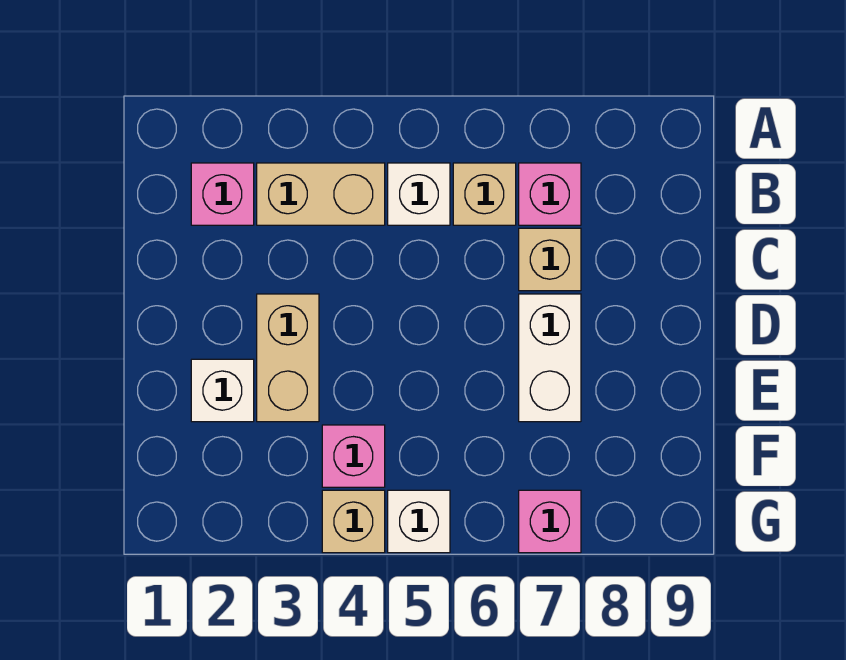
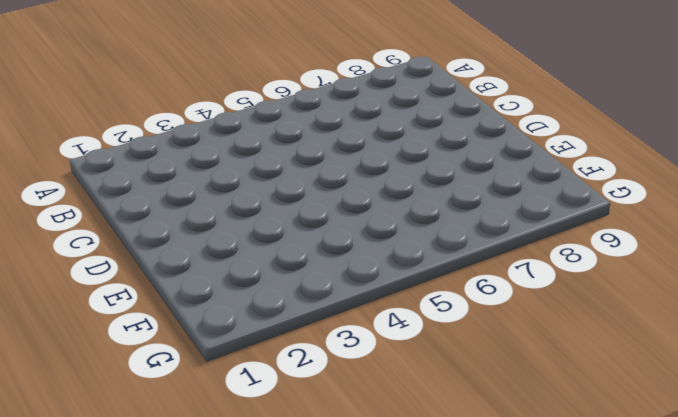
none -> pink brick B2 level 1
none -> tan brick B3:B4 level 1
none -> white brick B5 level 1

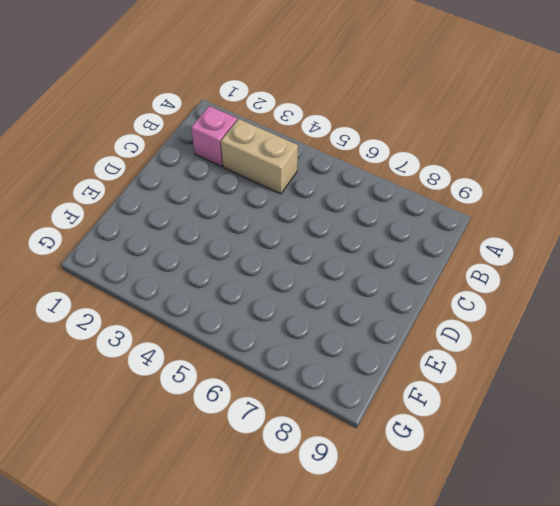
none -> white brick B5 level 1
none -> tan brick B6 level 1
none -> pink brick B7 level 1

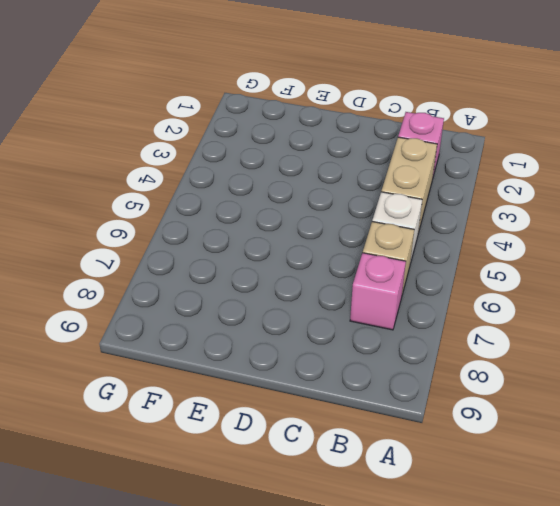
none -> tan brick C7 level 1
none -> tan brick D3:E3 level 1
none -> white brick D7:E7 level 1

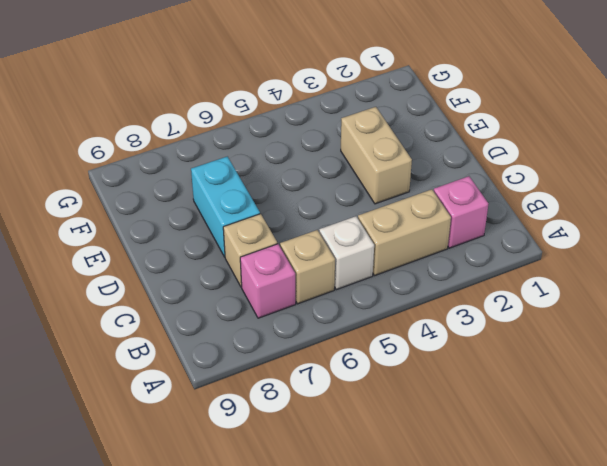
cyan brick D7:E7 level 1 -> white brick D7:E7 level 1
none -> white brick E2 level 1
none -> pink brick F4 level 1
none -> tan brick G4 level 1

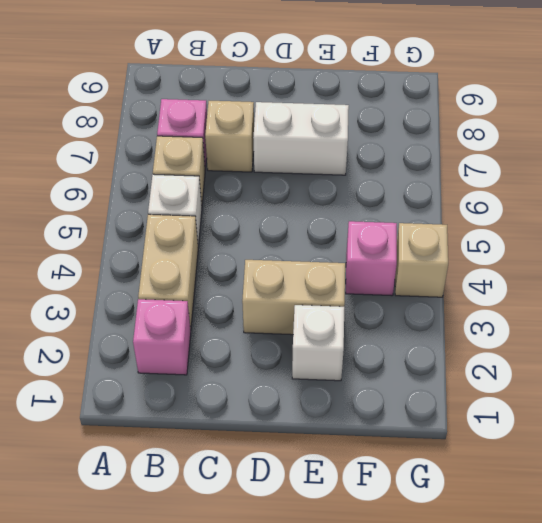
none -> white brick G5 level 1
none -> pink brick G7 level 1

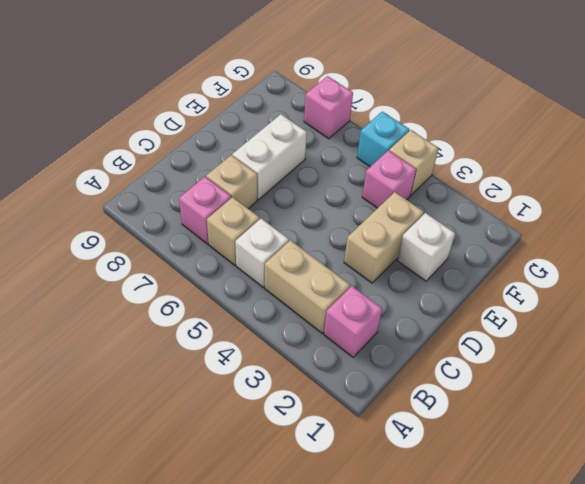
cyan brick G5 level 1 -> white brick G5 level 1

